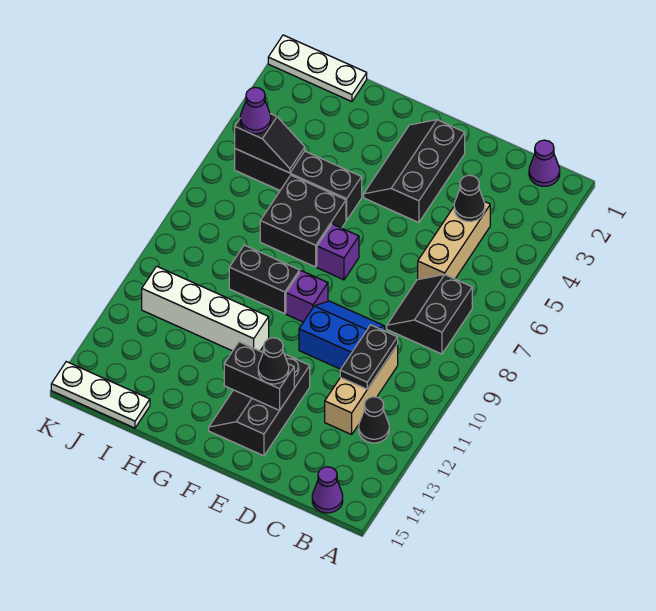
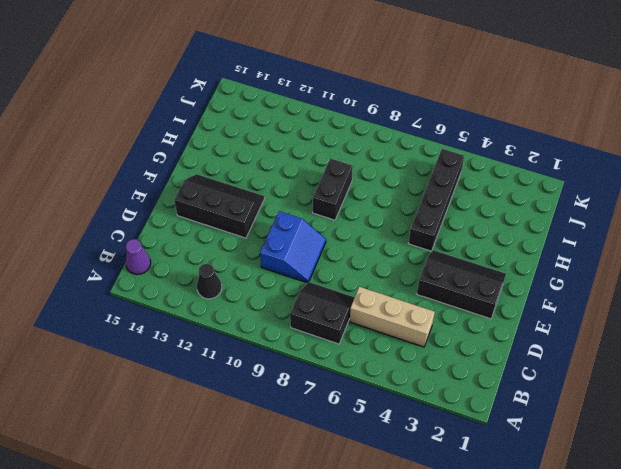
none -> purple cone B1 level 1
none -> tan brick C10:C12 level 1
none -> purple brick F7 level 1

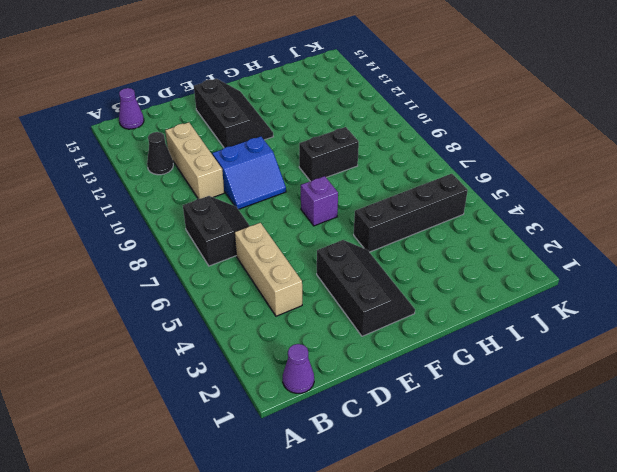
none -> purple brick F9 level 1
none -> black brick G6:H7 level 1
none -> white brick G11:J11 level 1

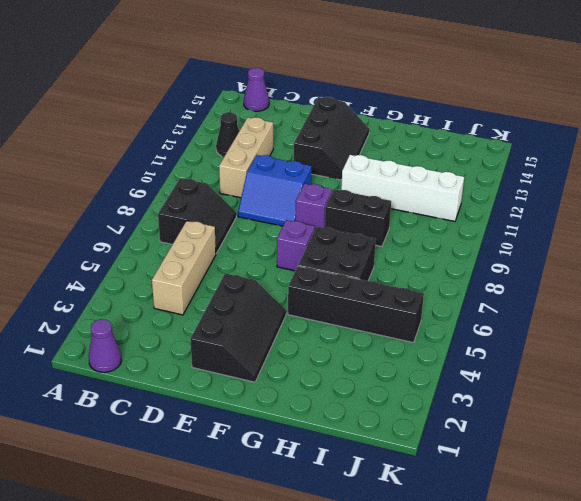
none -> white plate I1:K1 level 1
none -> white plate I15:K15 level 1
none -> black cone C4 level 2

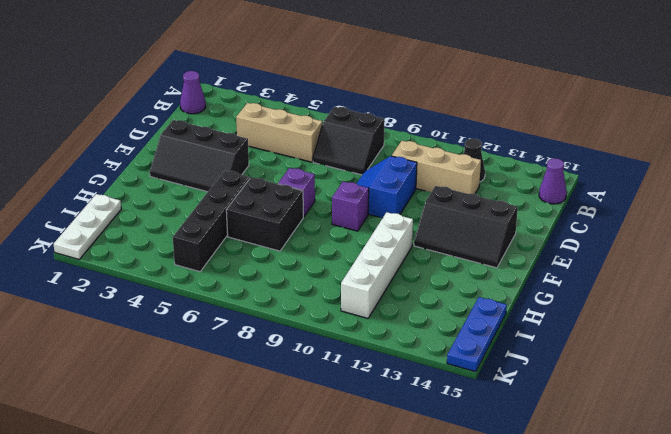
blue plate I15:K15 level 1 -> white plate I15:K15 level 1
none -> black brick G9:H9 level 1
none -> black cone C4 level 2
none -> black plate C10:C11 level 2

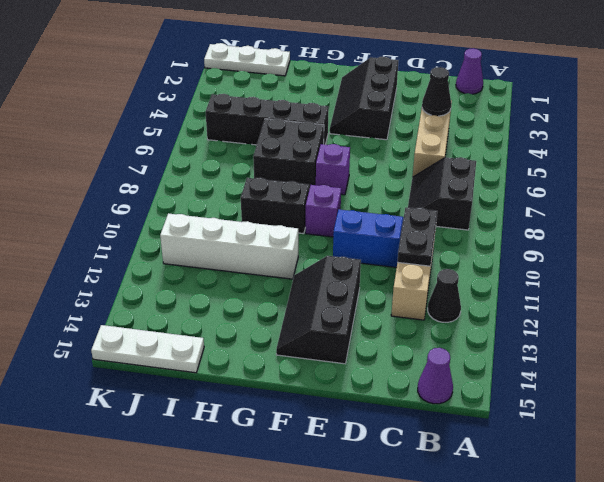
none -> black brick E13:F13 level 2
none -> black slope I5:J5 level 2 top J
none -> black cone E13 level 3

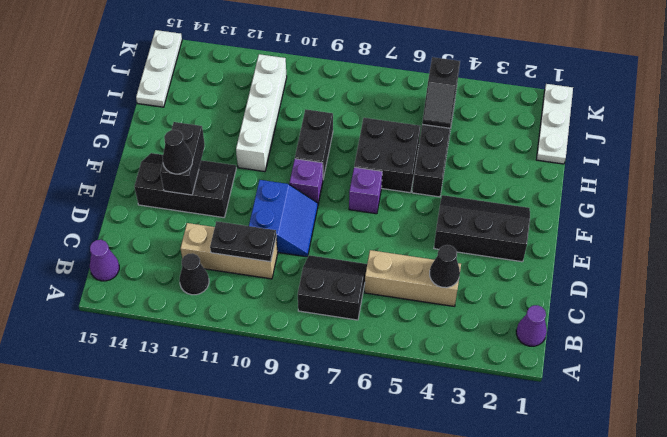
none -> purple cone J5 level 3

